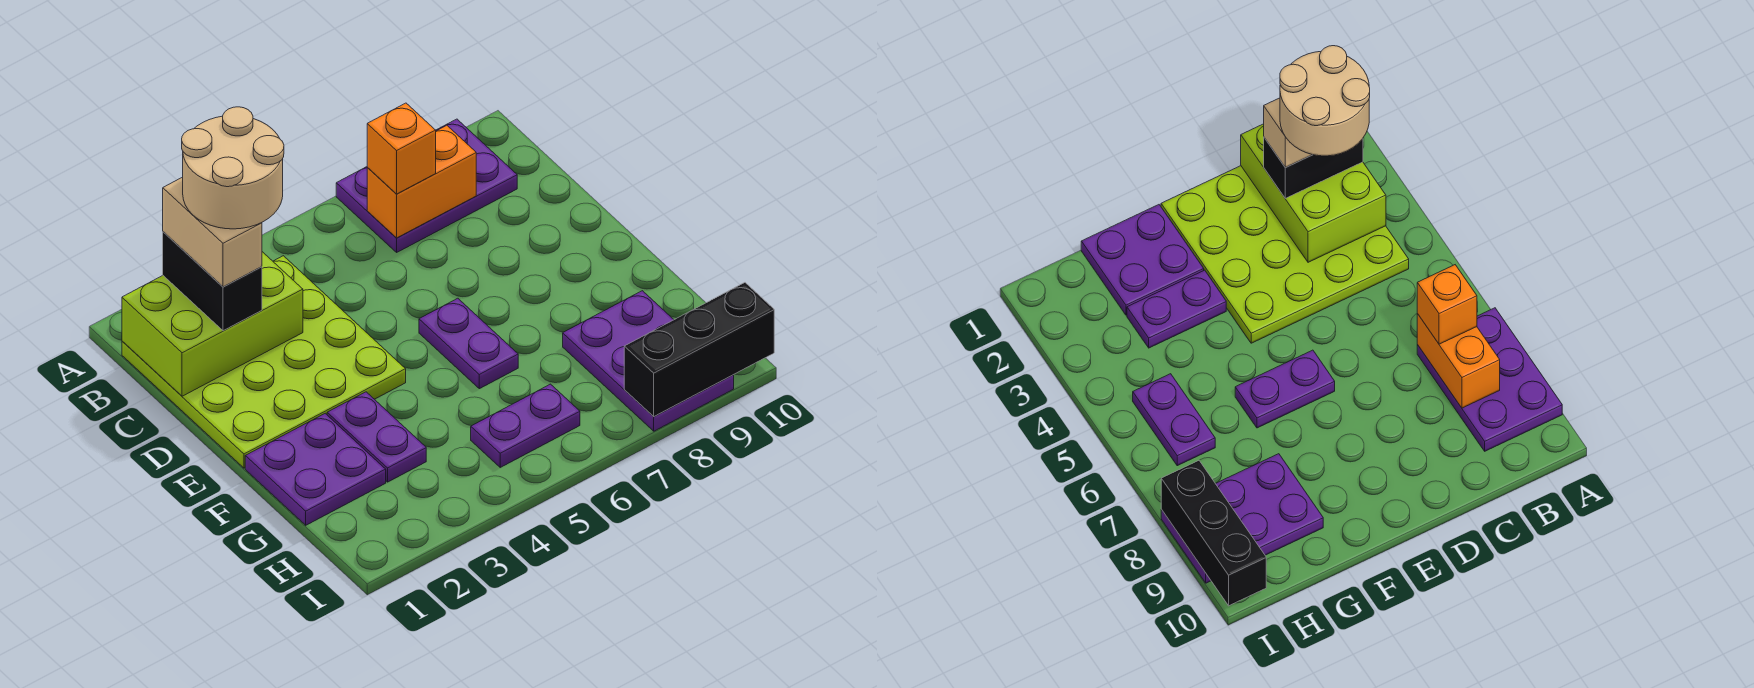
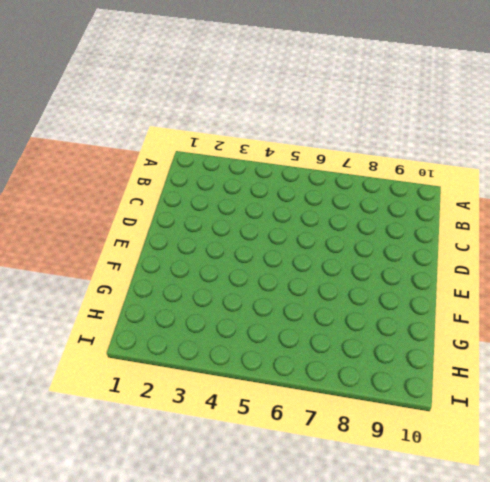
none -> purple plate A7:B9 level 1
none -> lime plate B1:E4 level 1
none -> purple plate E6:F6 level 1

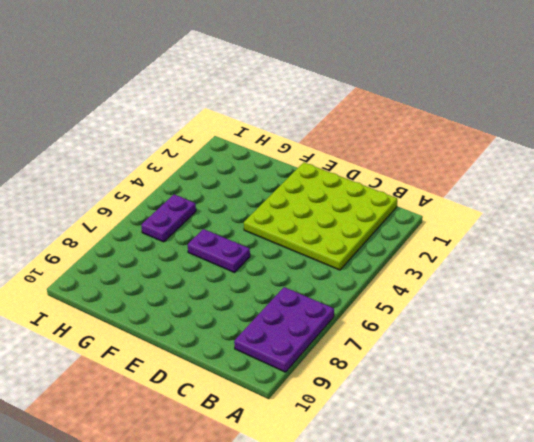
none -> purple plate F1:G2 level 1
none -> purple plate F3:G3 level 1
none -> purple plate G8:I9 level 1

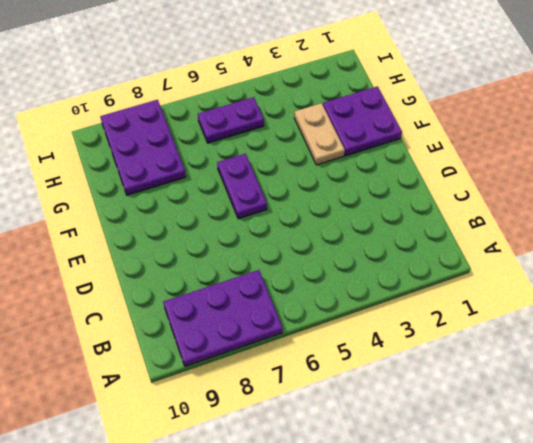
tan plate F3:G3 level 1 -> purple plate F3:G3 level 1
none -> lime plate B1:E4 level 1
none -> lime brick B1:C3 level 2
none -> orange brick B7:B8 level 2

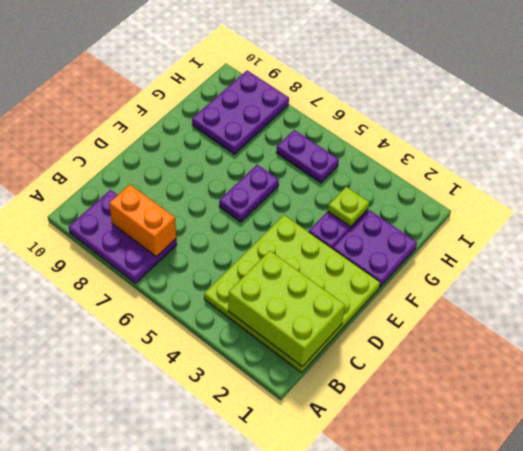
lime plate G3 level 2 -> none
none -> black brick I8:I10 level 2
none -> black brick B2:C2 level 3
none -> orange brick B7 level 3

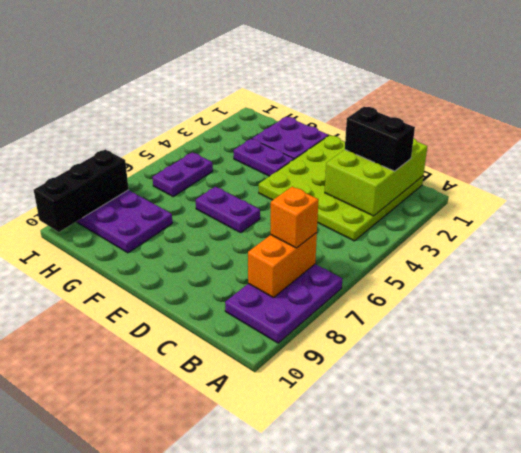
none -> tan brick B2:C2 level 4
none -> tan round brick B2:C3 level 5

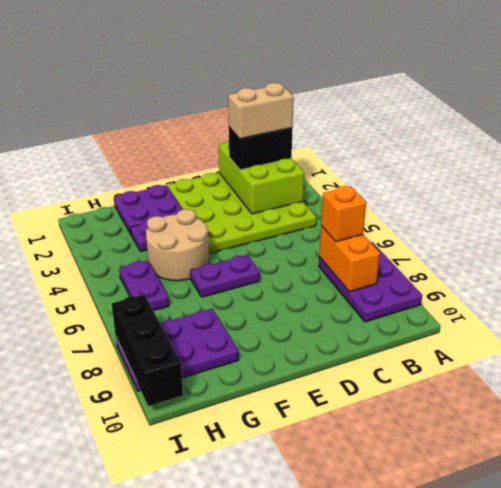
tan round brick F4:G5 level 1 -> tan round brick B2:C3 level 5

